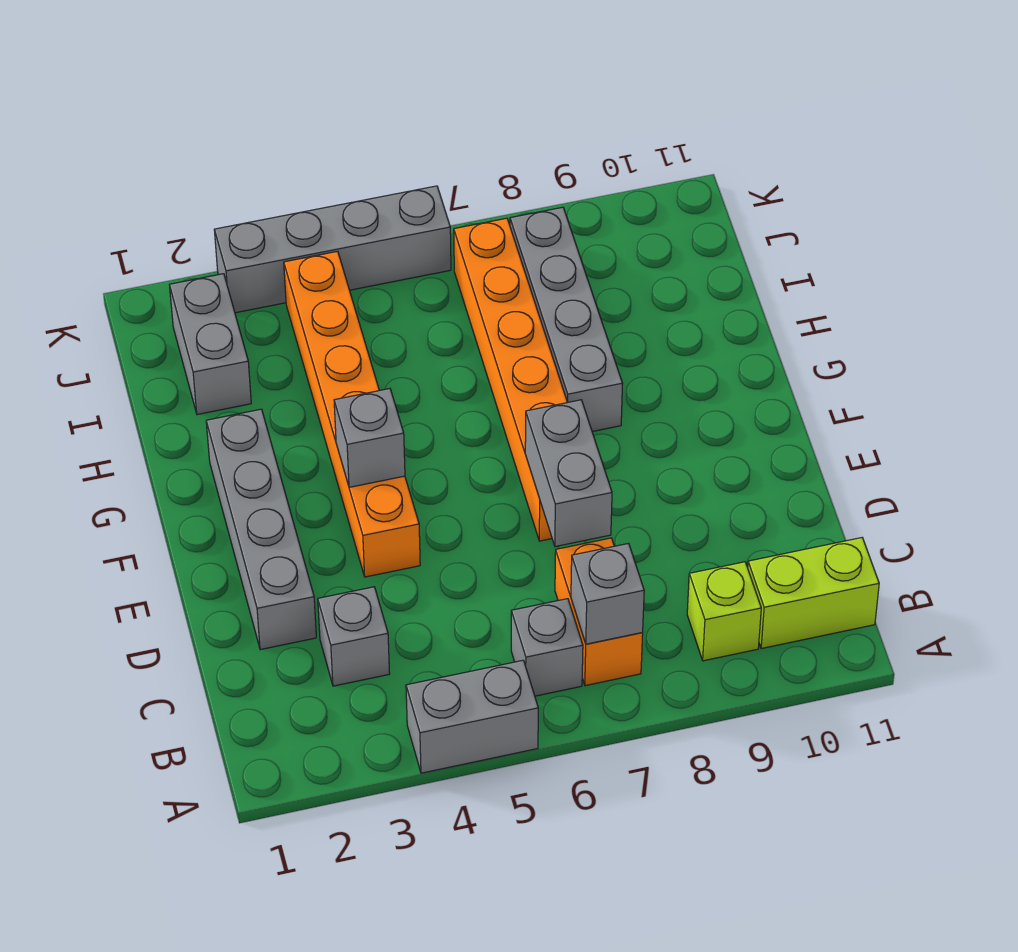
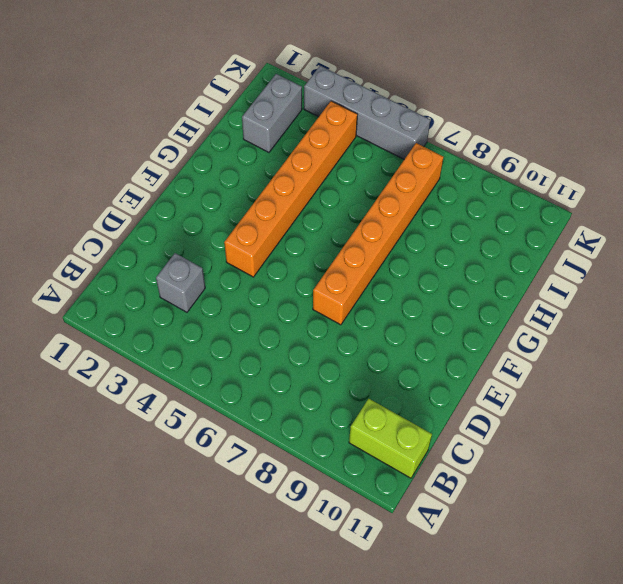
none -> grey brick A4:A5 level 1
none -> grey brick B6 level 1
none -> orange brick B7:C7 level 1

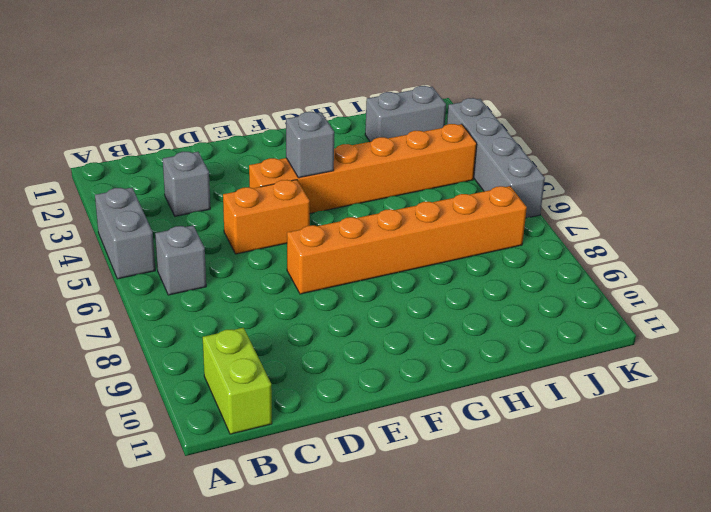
orange brick D5:E5 level 1 -> orange brick B7:C7 level 1
none -> lime brick B9 level 1
none -> grey brick D2:G2 level 1
none -> grey brick G8:J8 level 1

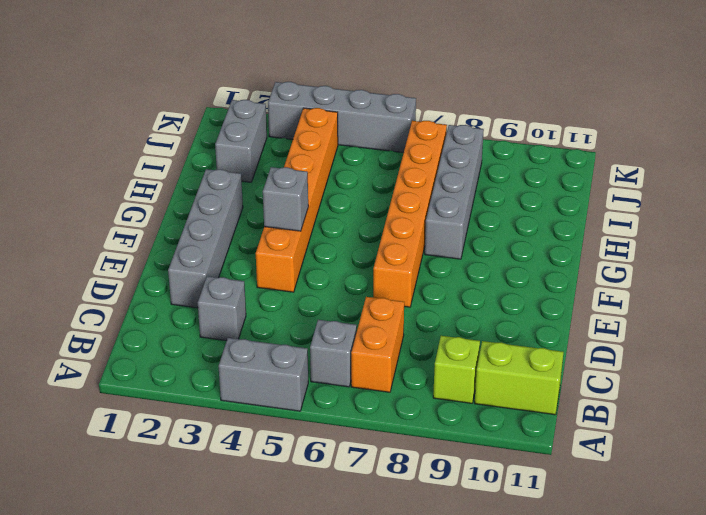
none -> grey brick B7 level 2
none -> grey brick D7:E7 level 2

